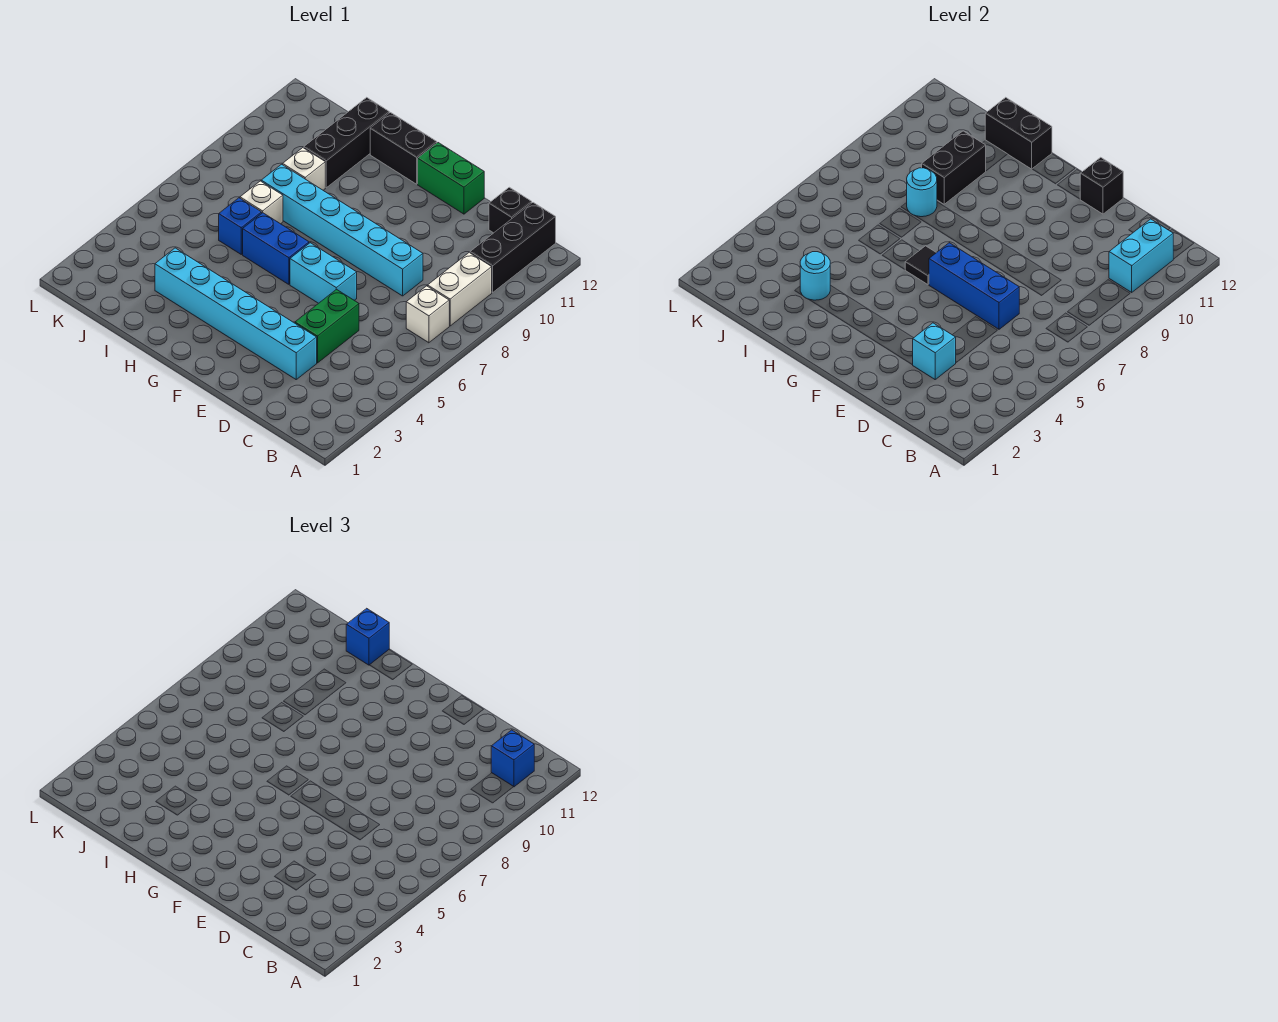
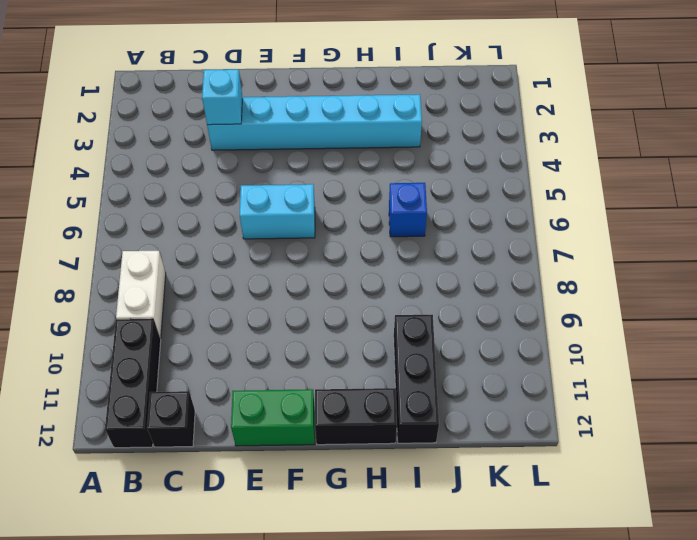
none -> white brick B7 level 1
none -> green brick D4:D5 level 1
none -> cyan brick D8:I8 level 1

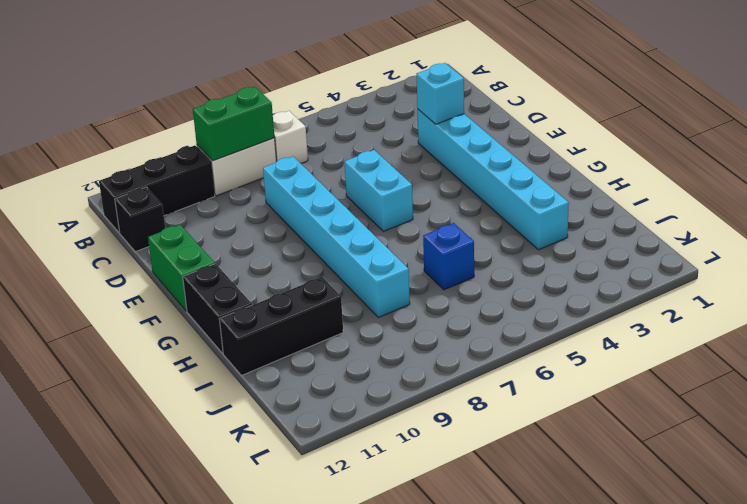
green brick B8:B9 level 2 -> green brick D4:D5 level 1
none -> blue brick G6:H6 level 1
none -> white brick I7 level 1
none -> white brick I9 level 1

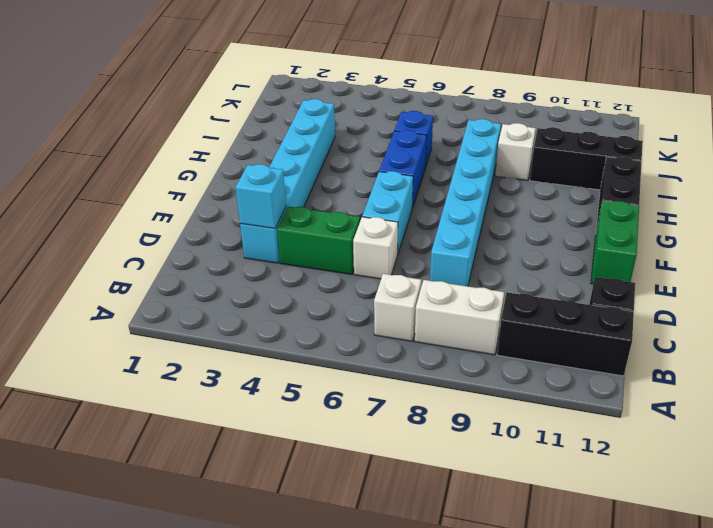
white brick D6 level 1 -> white brick I7 level 1
none -> cyan brick B10:B11 level 2
none -> blue brick D6:F6 level 2
none -> black brick E12 level 2

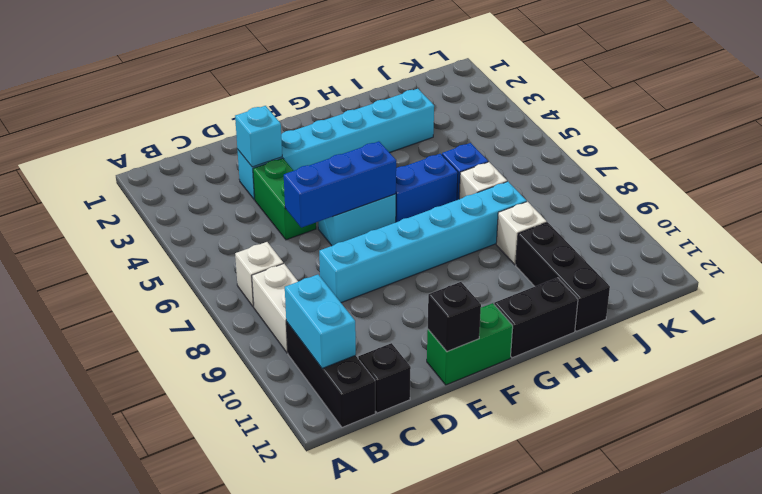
none -> black tile G6 level 2
none -> black brick H12:I12 level 2
none -> cyan round brick I3 level 2

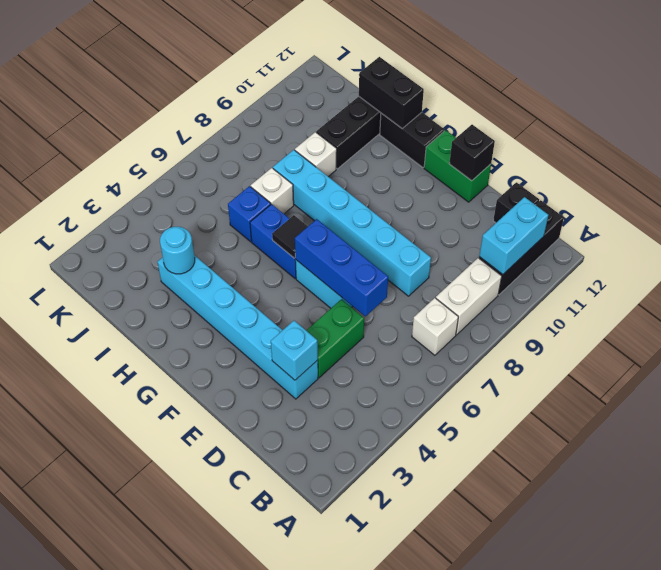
none -> cyan round brick I8 level 2
none -> black brick I9:I10 level 2
none -> blue brick B11 level 3

